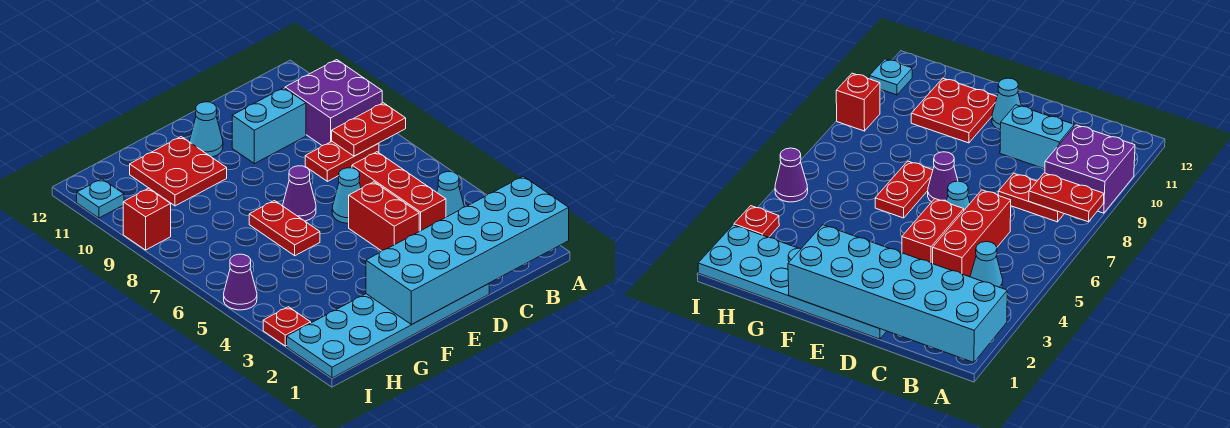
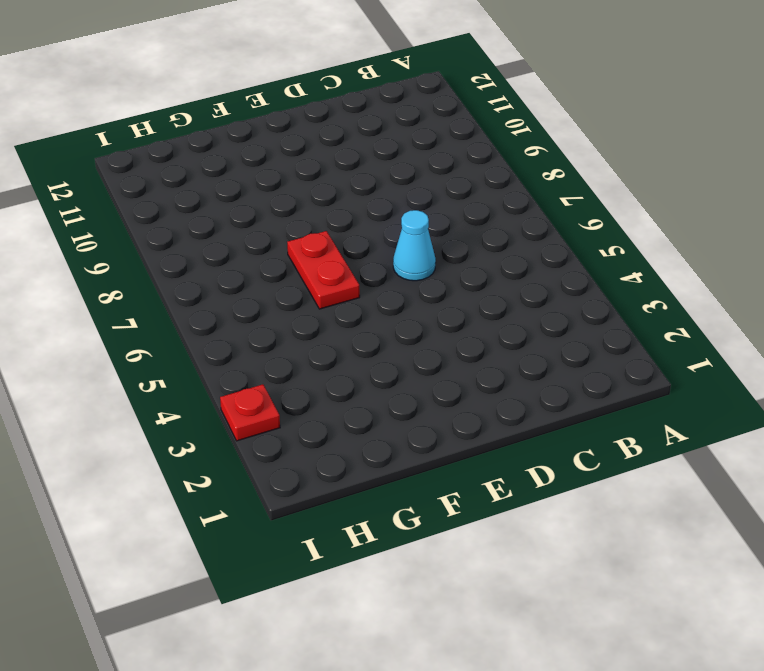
none -> purple brick A9:B10 level 1
none -> cyan cone B4 level 1
none -> red plate B8:C8 level 1

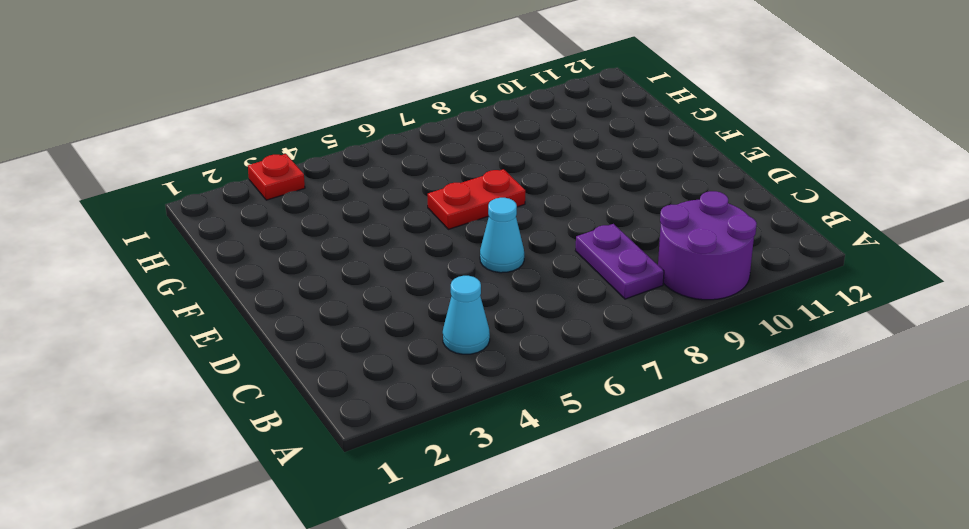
purple round brick A9:B10 level 1 -> purple brick A9:B10 level 1
purple plate B8:C8 level 1 -> red plate B8:C8 level 1
none -> red brick C4:C6 level 1
none -> cyan brick C10:D10 level 1
none -> cyan plate D1:I2 level 1

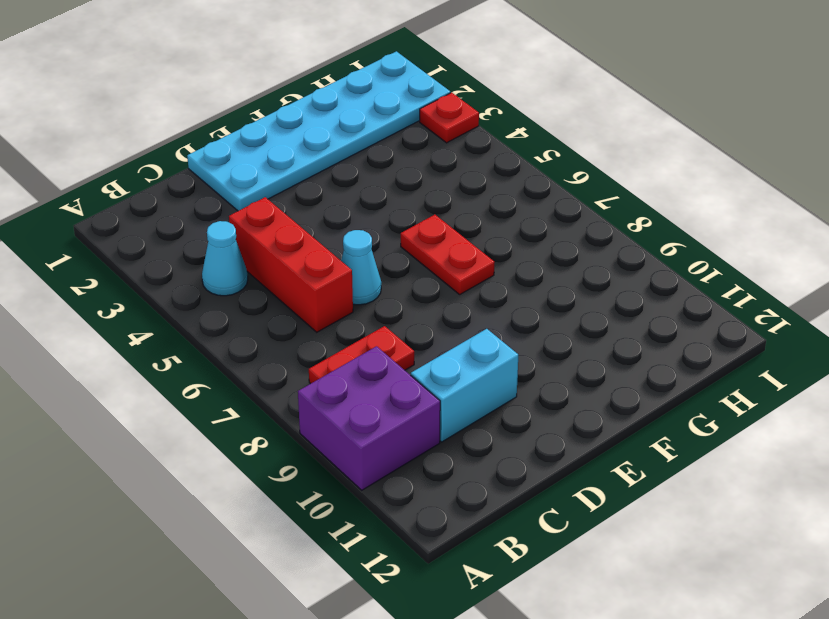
none -> red brick D4:D5 level 1
none -> purple cone E7 level 1
none -> cyan cone E11 level 1

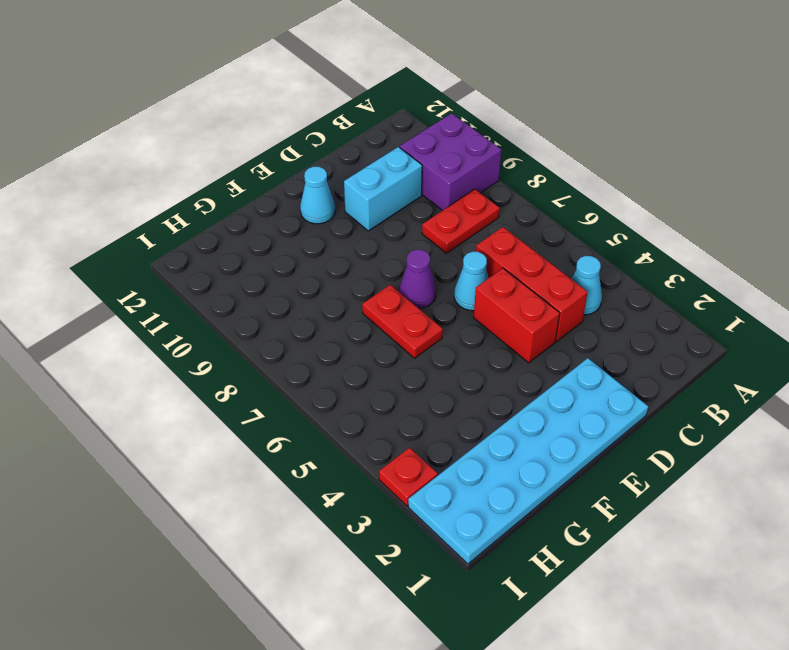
none -> red plate F10:G11 level 1
none -> purple cone I5 level 1
none -> red brick I9 level 1

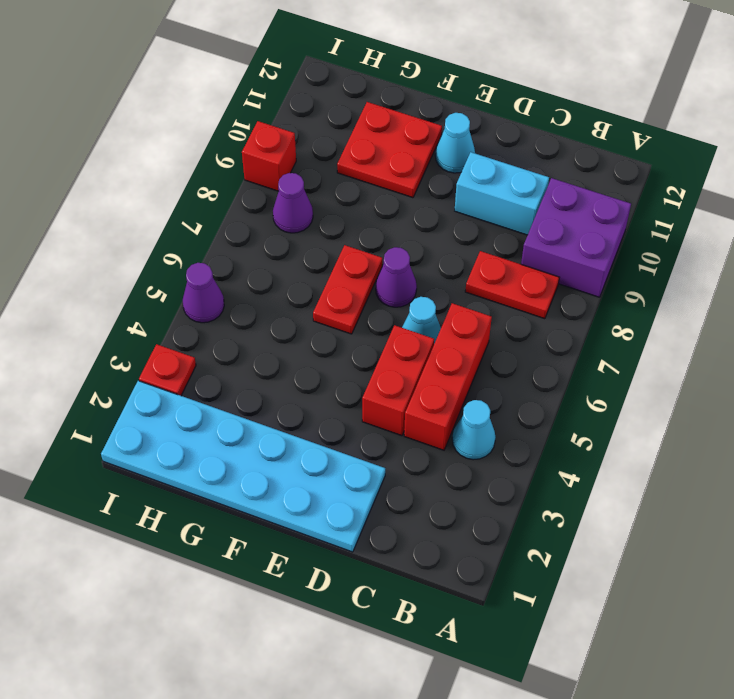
purple cone H8 level 1 -> none
none -> cyan plate I11 level 1
none -> cyan brick A1:F2 level 2
none -> red plate A8:B8 level 2

